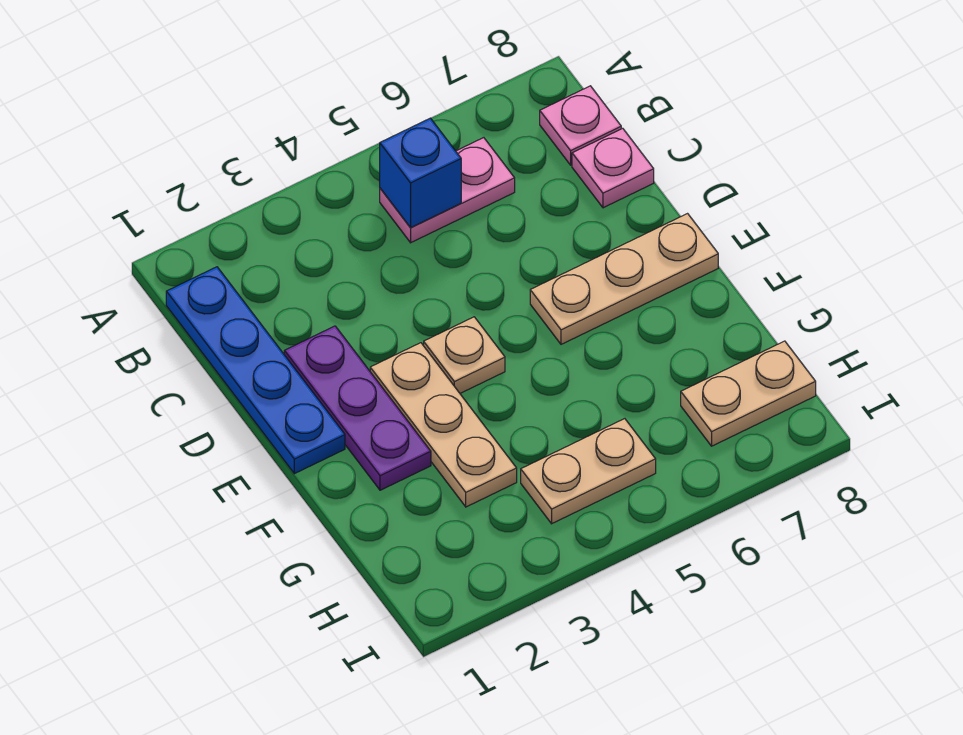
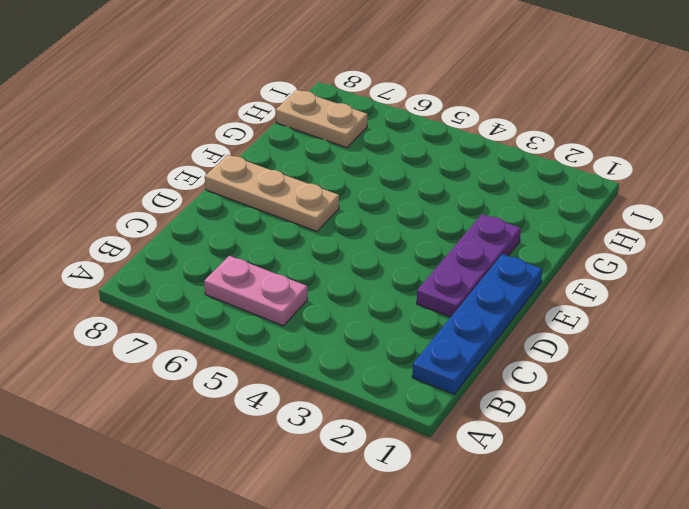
none -> pink plate B8 level 1
none -> pink plate C8 level 1

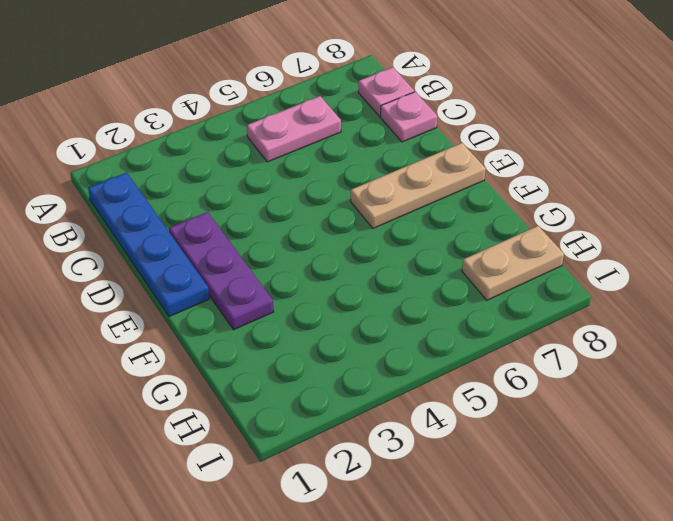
none -> tan plate E3:G3 level 1
none -> tan plate E4 level 1

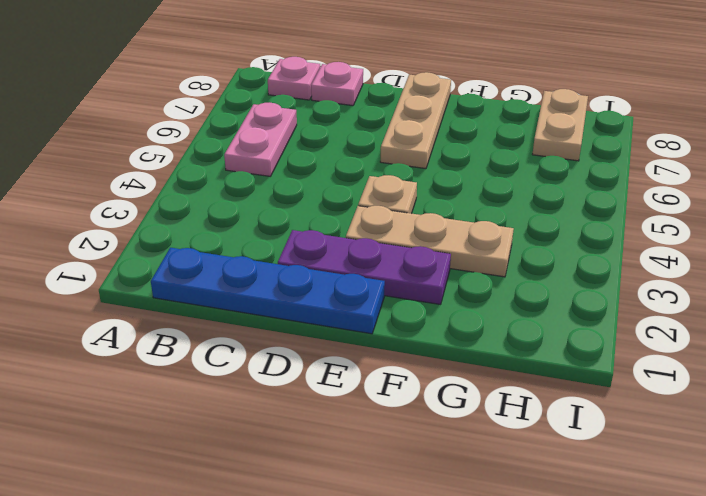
none -> tan plate H4:H5 level 1
none -> blue brick B5 level 2

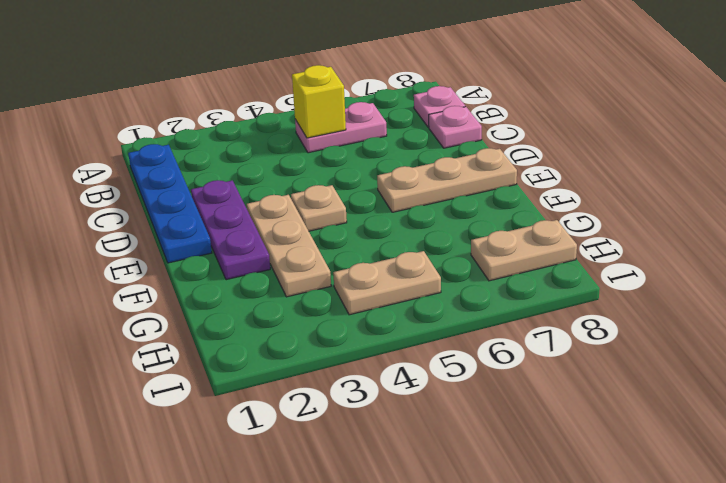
yellow brick B5 level 2 -> blue brick B5 level 2

